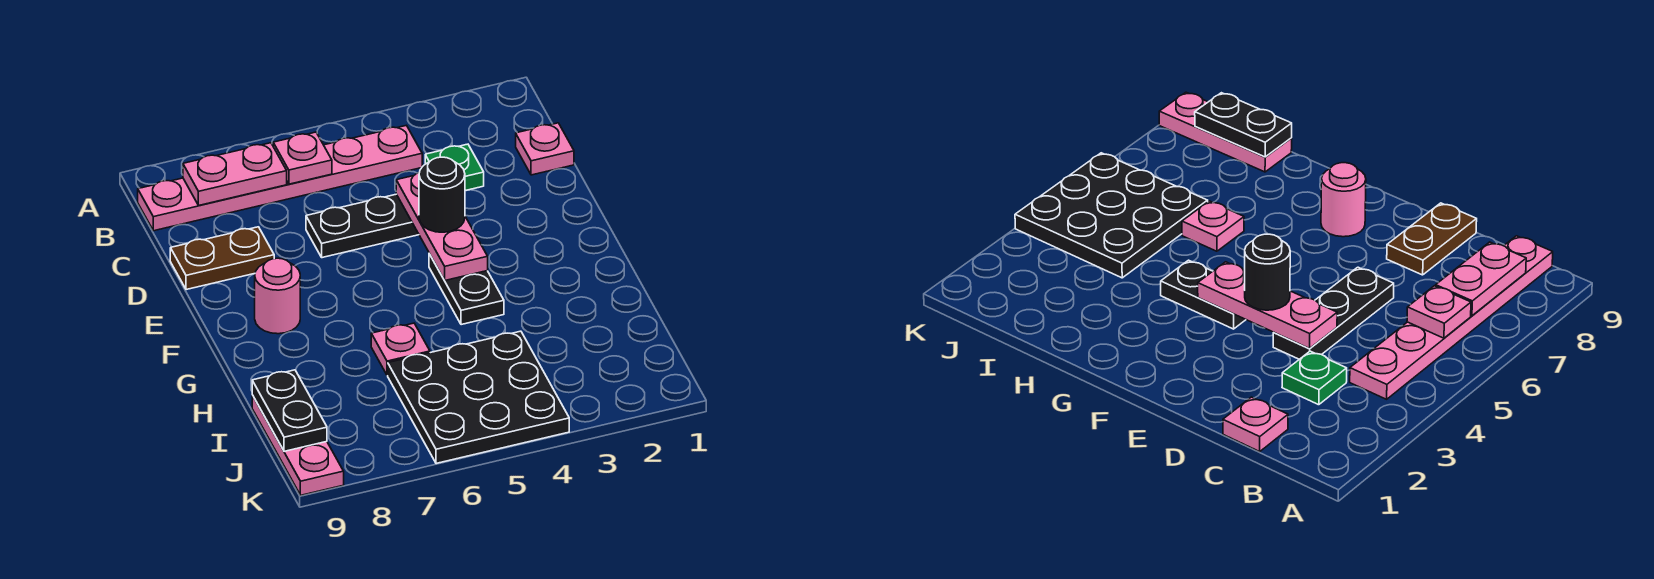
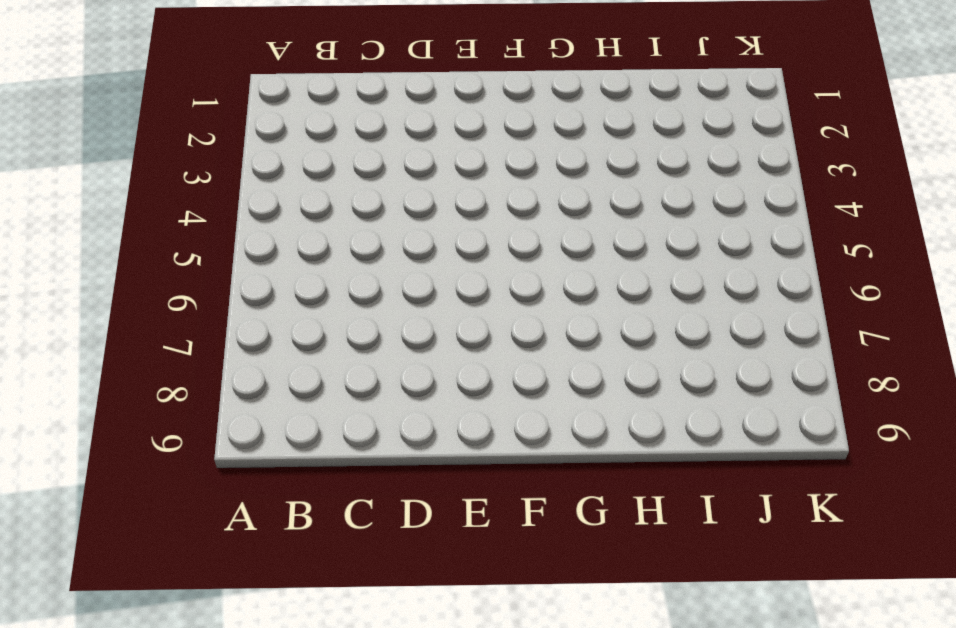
none -> pink plate B4:B9 level 1
none -> pink plate C1 level 1
none -> green plate C3 level 1

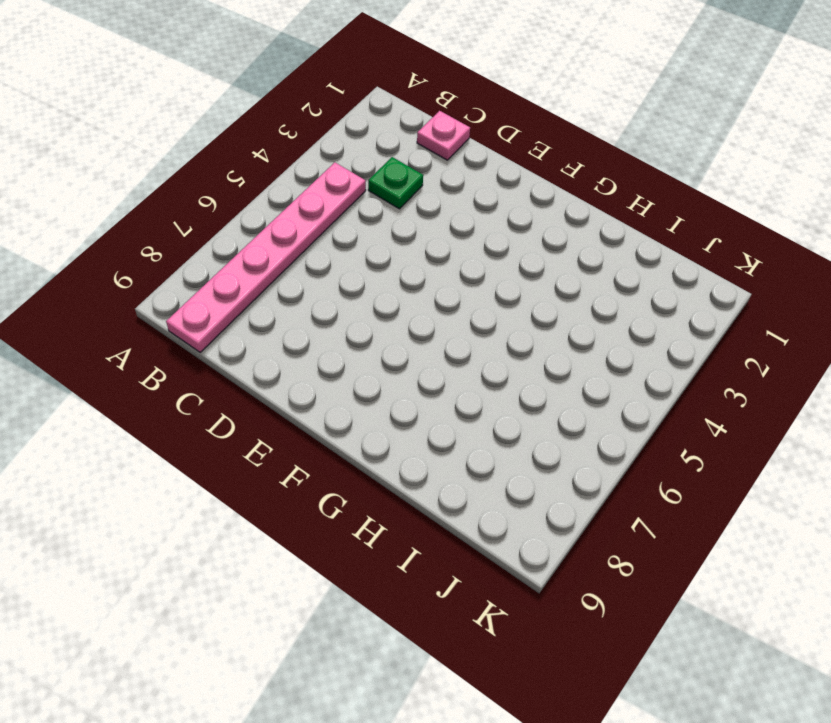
none -> black plate D4:D6 level 1
none -> brown plate D8:D9 level 1
none -> black plate F4:G4 level 1

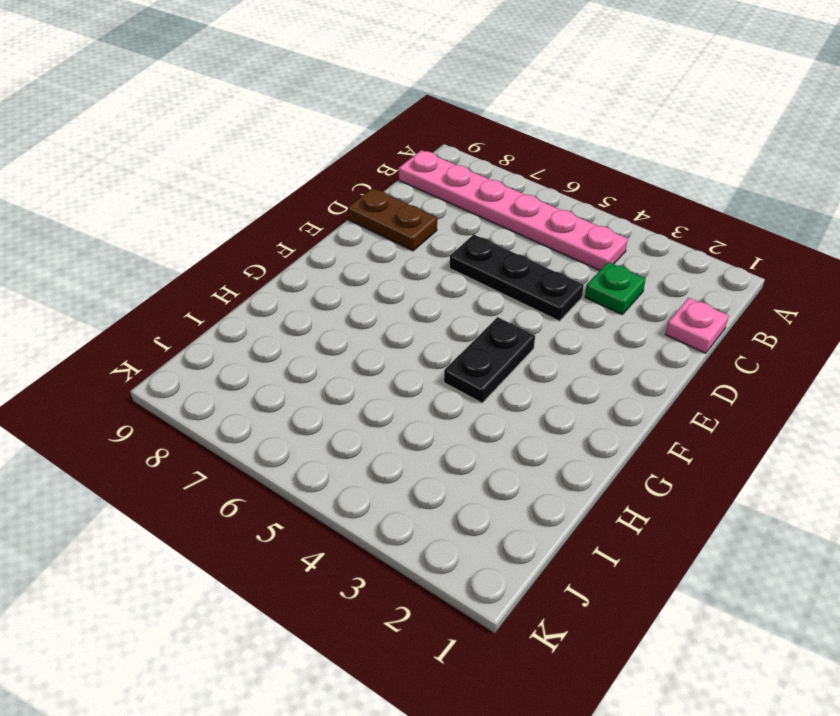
none -> pink round brick F8 level 1
none -> pink plate H6 level 1
none -> black plate I4:K6 level 1

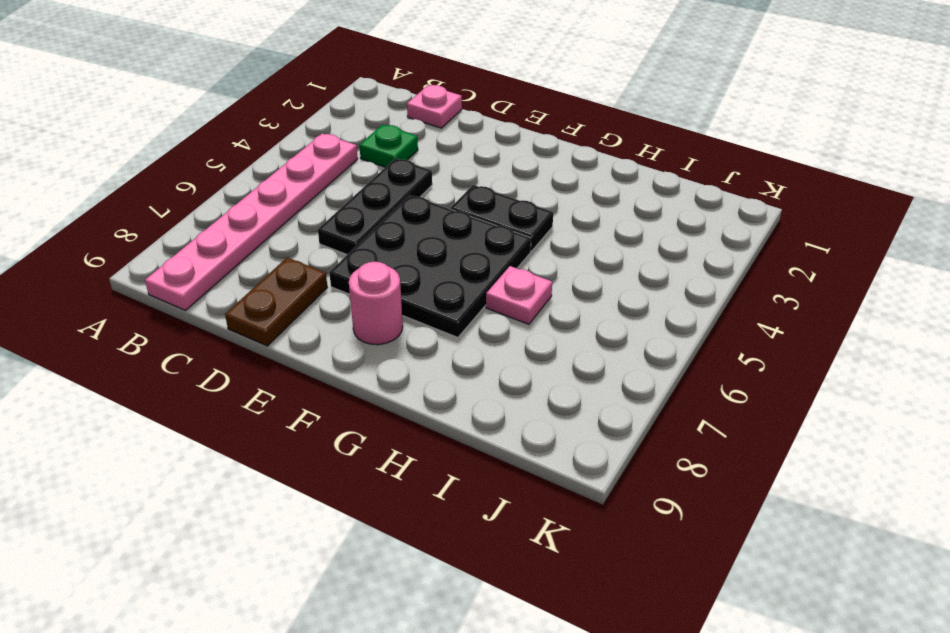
black plate E5:G7 level 1 -> black plate I4:K6 level 1
none -> pink plate I9:K9 level 1
none -> pink plate B6 level 2
none -> pink plate B7:B8 level 2

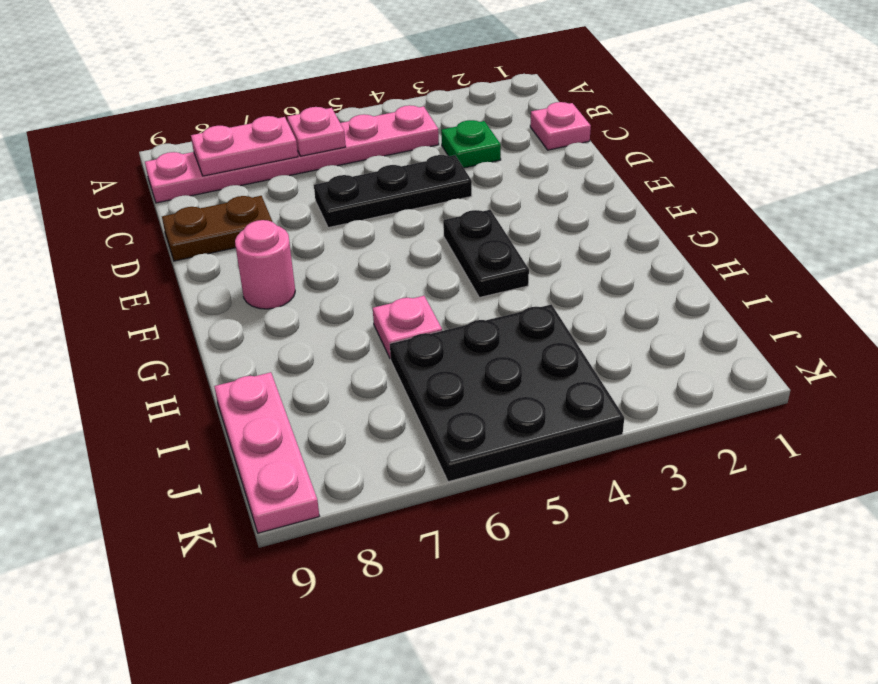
none -> pink plate D4:F4 level 2
none -> black plate I9:J9 level 2
none -> black round brick E4 level 3

